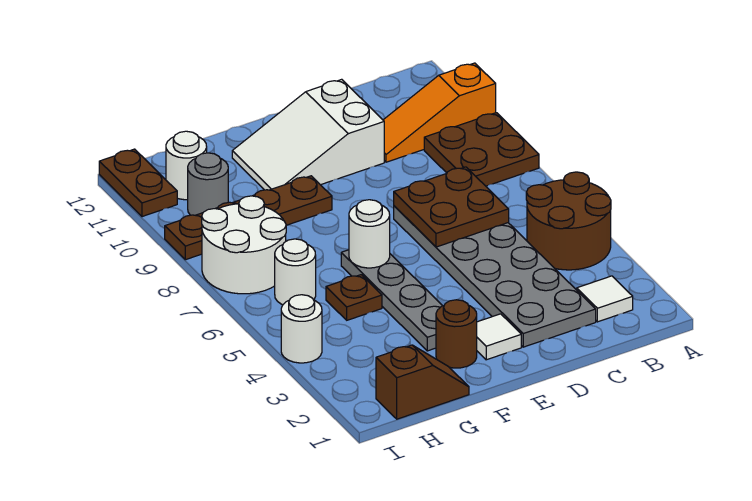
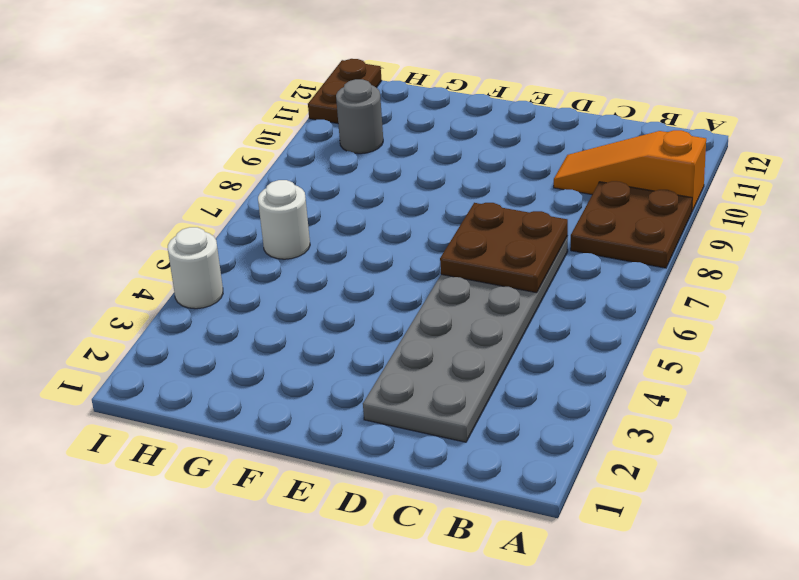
none -> brown round brick A4:B5 level 1
none -> white tile B2 level 1
none -> white slope D10:F11 level 1 top D

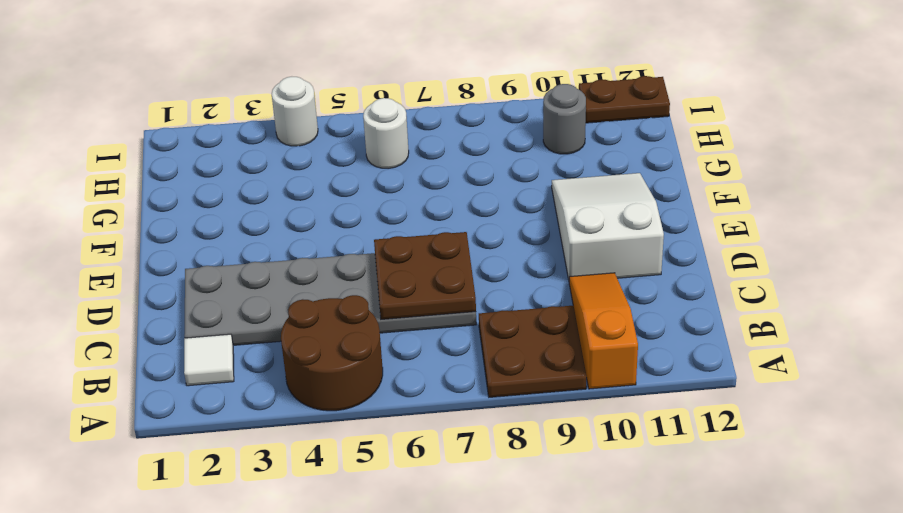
none -> white tile E2 level 1
none -> brown round brick F2 level 1
none -> grey plate F3:F6 level 1

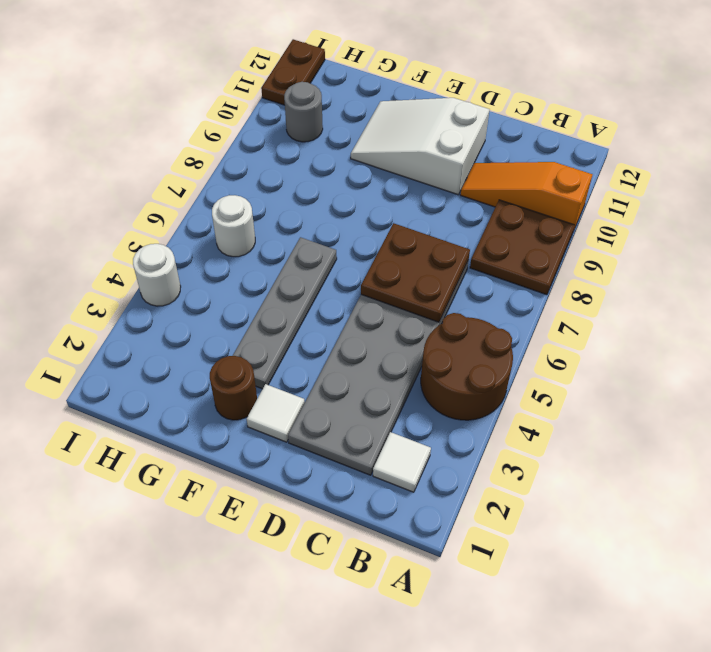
none -> brown plate F9:I9 level 1
none -> brown slope G1:H1 level 1 top H
none -> brown plate G5 level 1

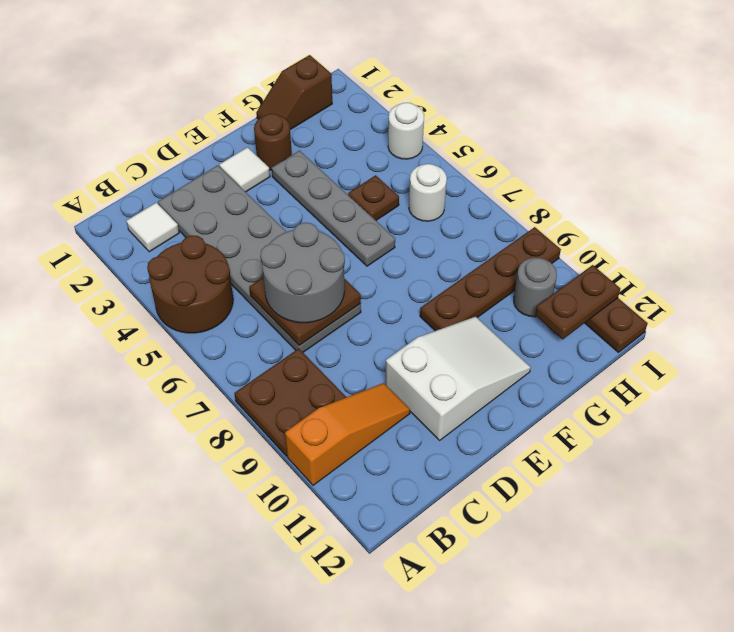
grey round brick C6:D7 level 3 -> none
brown plate H11:I11 level 2 -> none
none -> white round brick H7:I8 level 1
none -> white round brick H11 level 1
none -> white round brick F6 level 2

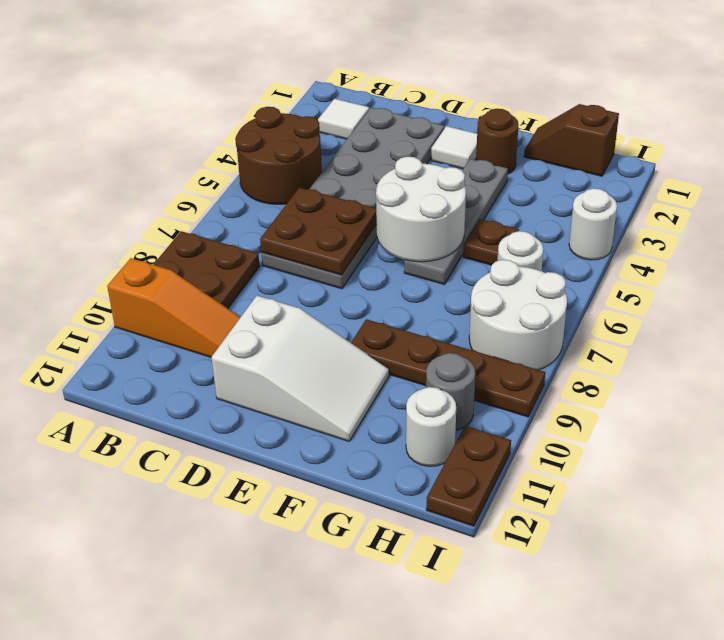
white round brick E5:F6 level 2 -> white round brick F6 level 2

